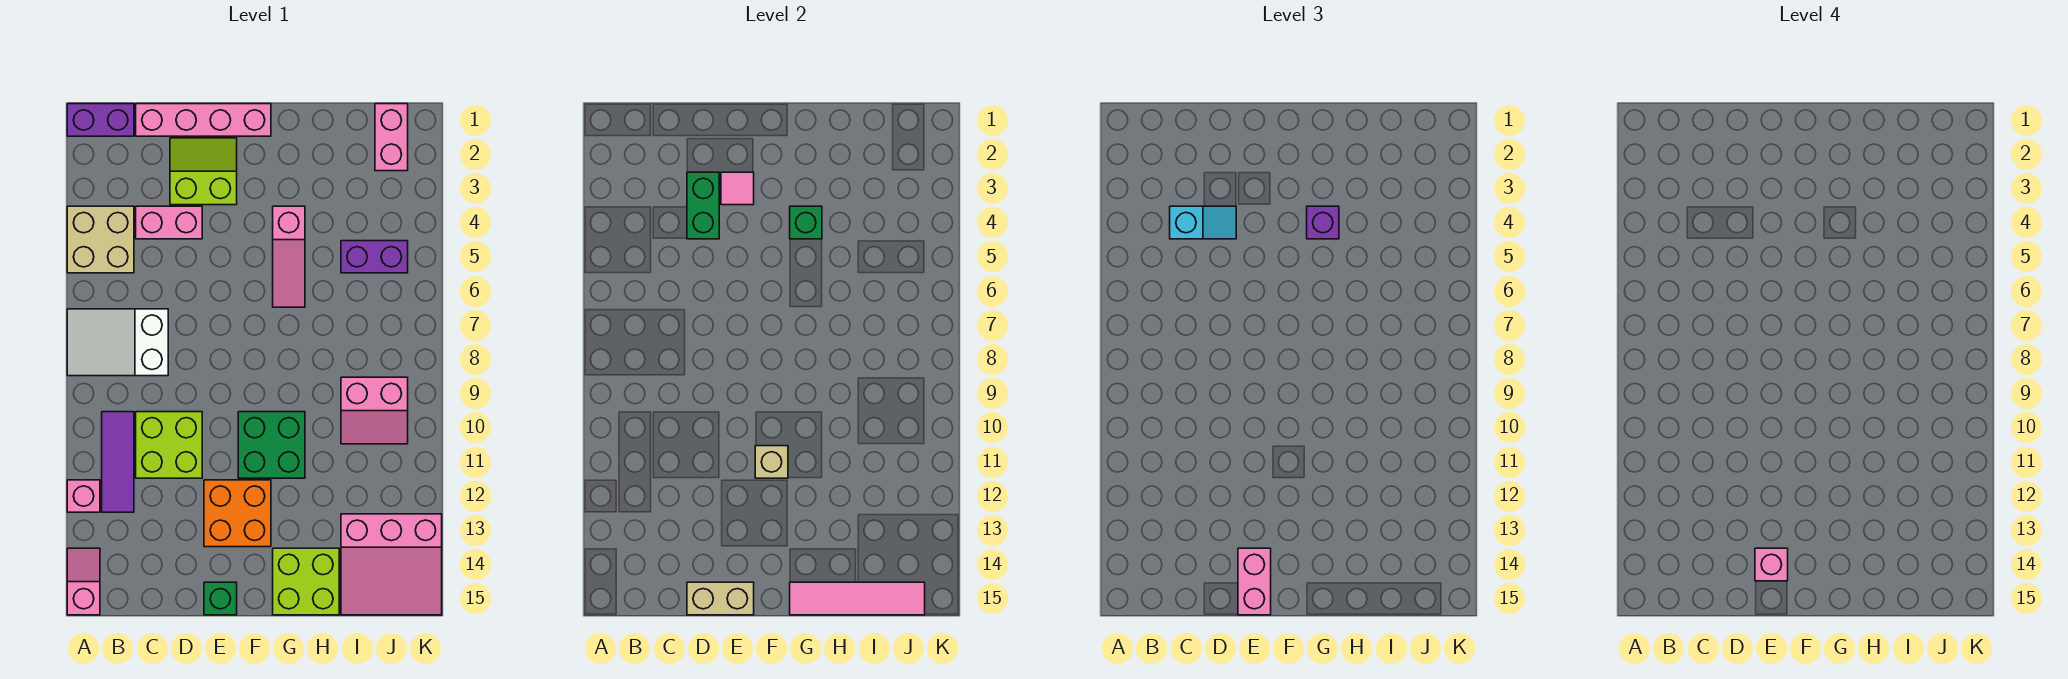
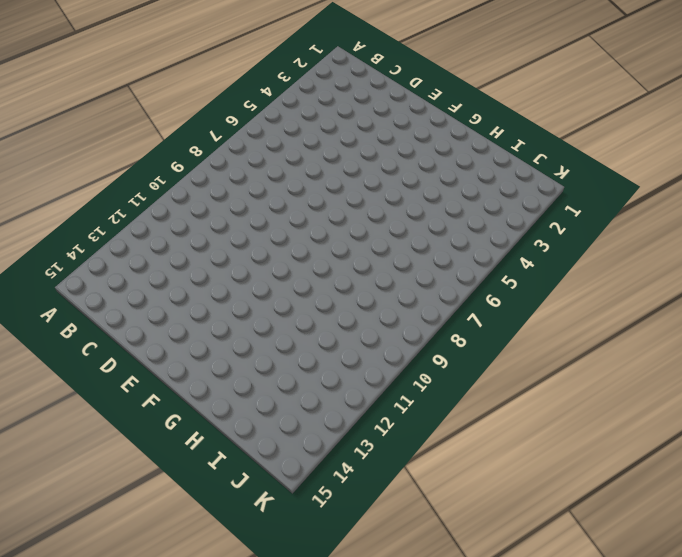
none -> purple brick A1:B1 level 1
none -> tan brick A4:B5 level 1
none -> white slope A7:C8 level 1 top C

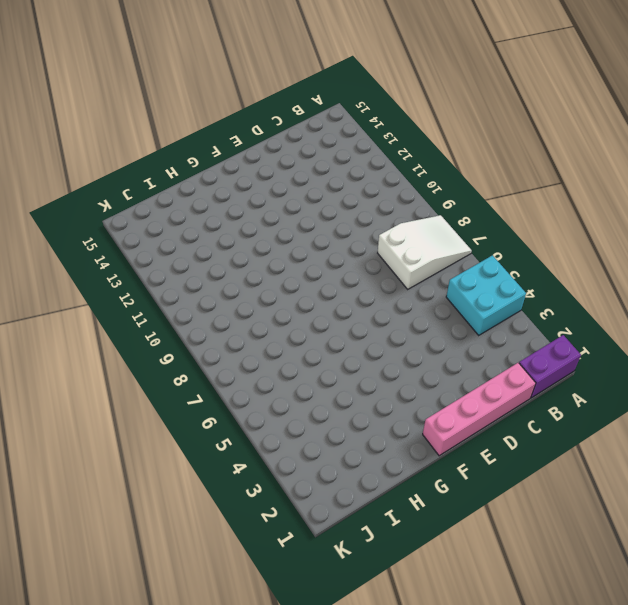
cyan brick A4:B5 level 1 -> tan brick A4:B5 level 1
none -> pink brick A12 level 1
none -> pink slope A14:A15 level 1 top 15
none -> purple tile B10:B12 level 1

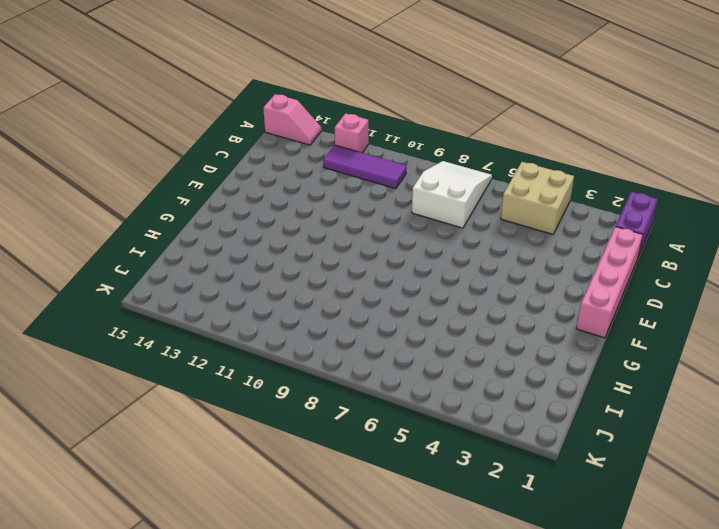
none -> pink brick C4:D4 level 1
none -> lime brick C10:D11 level 1
none -> lime slope D2:E3 level 1 top 3

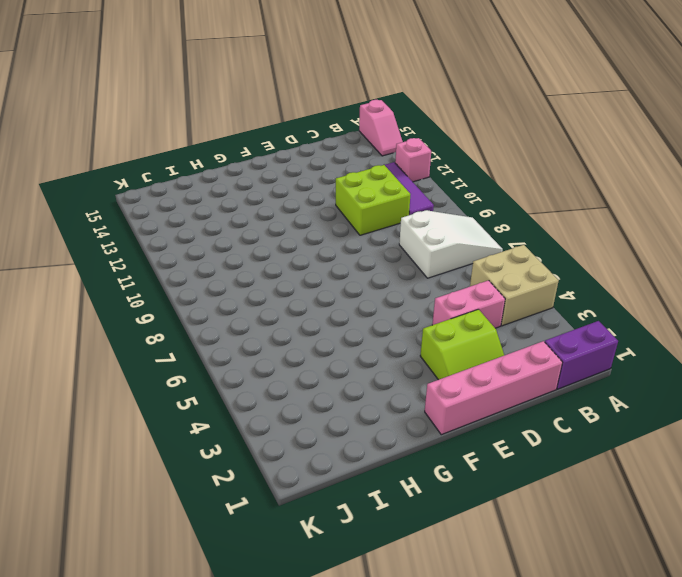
none -> orange brick E12:F13 level 1
none -> green brick E15 level 1
none -> green brick F10:G11 level 1

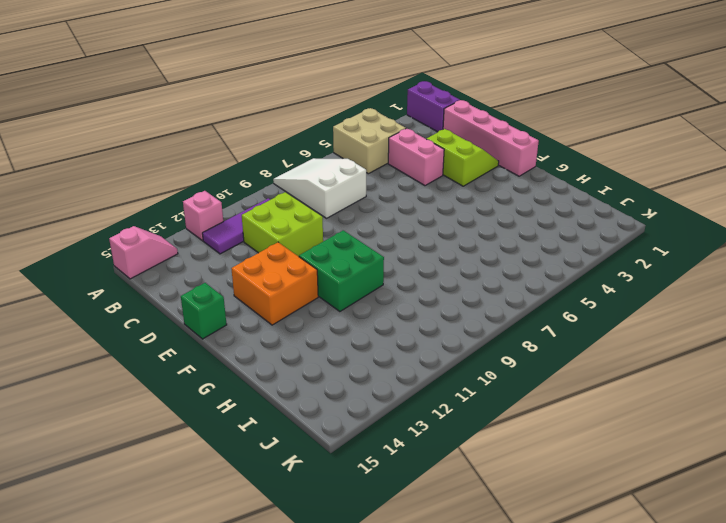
none -> pink slope G4:G6 level 1 top 4
none -> lime brick G14:H15 level 1
none -> purple brick I5:J5 level 1

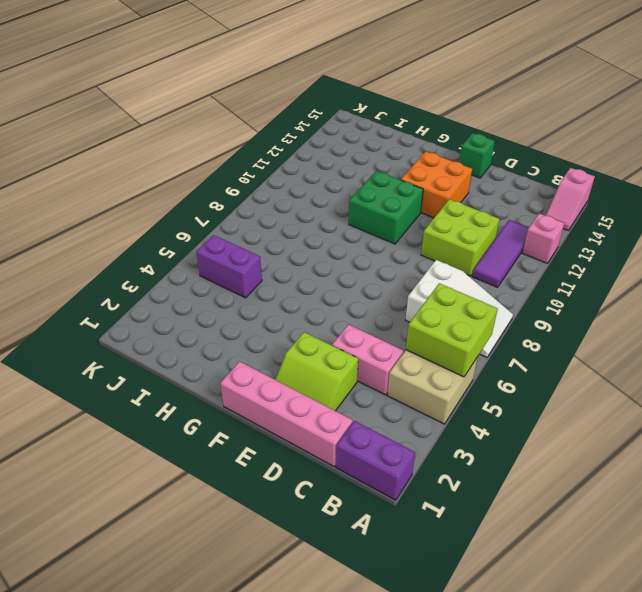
lime brick A5:B6 level 2 -> lime brick G14:H15 level 1
none -> pink slope G4:G6 level 1 top 4
none -> pink slope I9:J10 level 1 top 9
none -> pink slope I13:K15 level 1 top 13

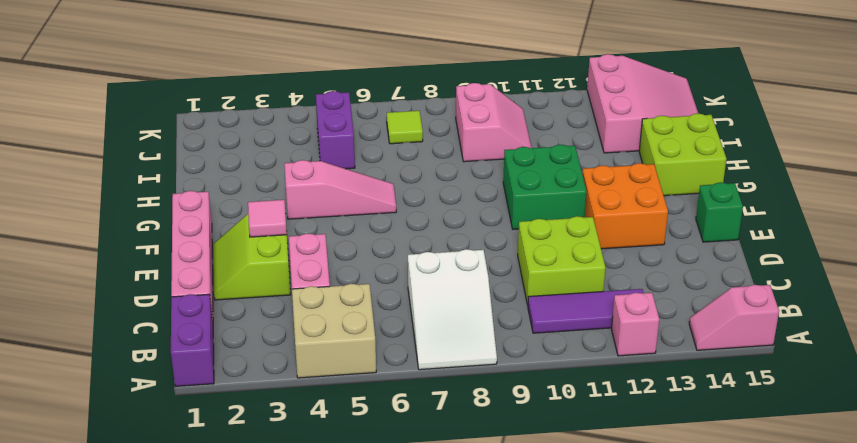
lime tile J7 level 1 -> none
none -> pink brick J1:J2 level 1
none -> green brick D3:D4 level 2
none -> tan brick D15:E15 level 2

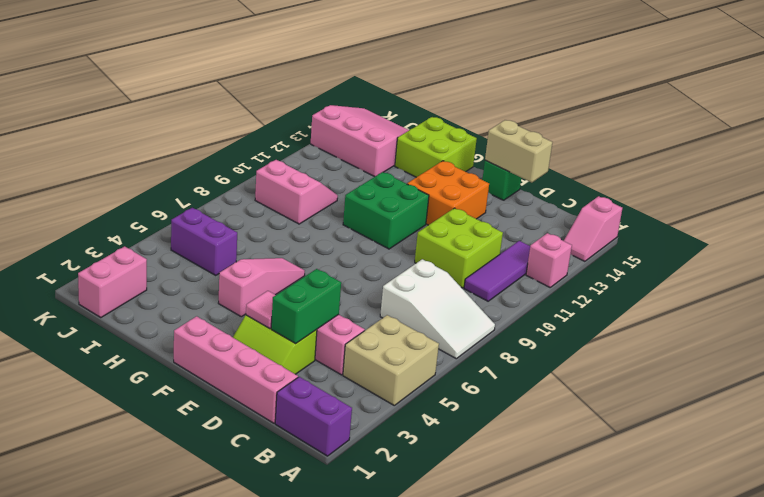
none -> tan brick F11 level 2
none -> green brick G4 level 2
none -> pink tile G15:J15 level 2

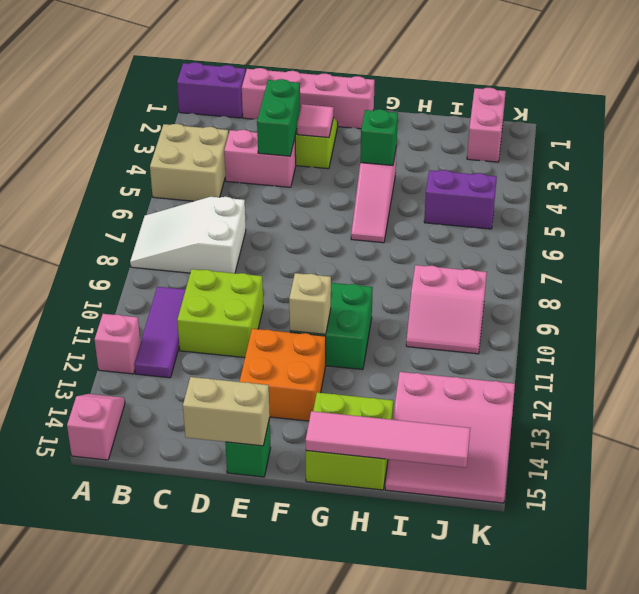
none -> cyan slope C4:D4 level 3 top C
none -> pink brick E14:E15 level 3
none -> purple brick G4 level 3

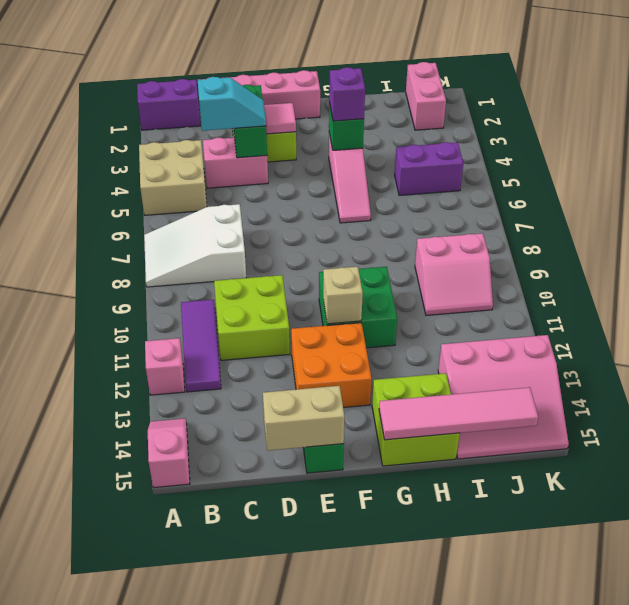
none -> pink brick E14:E15 level 3
none -> pink brick E14 level 4

